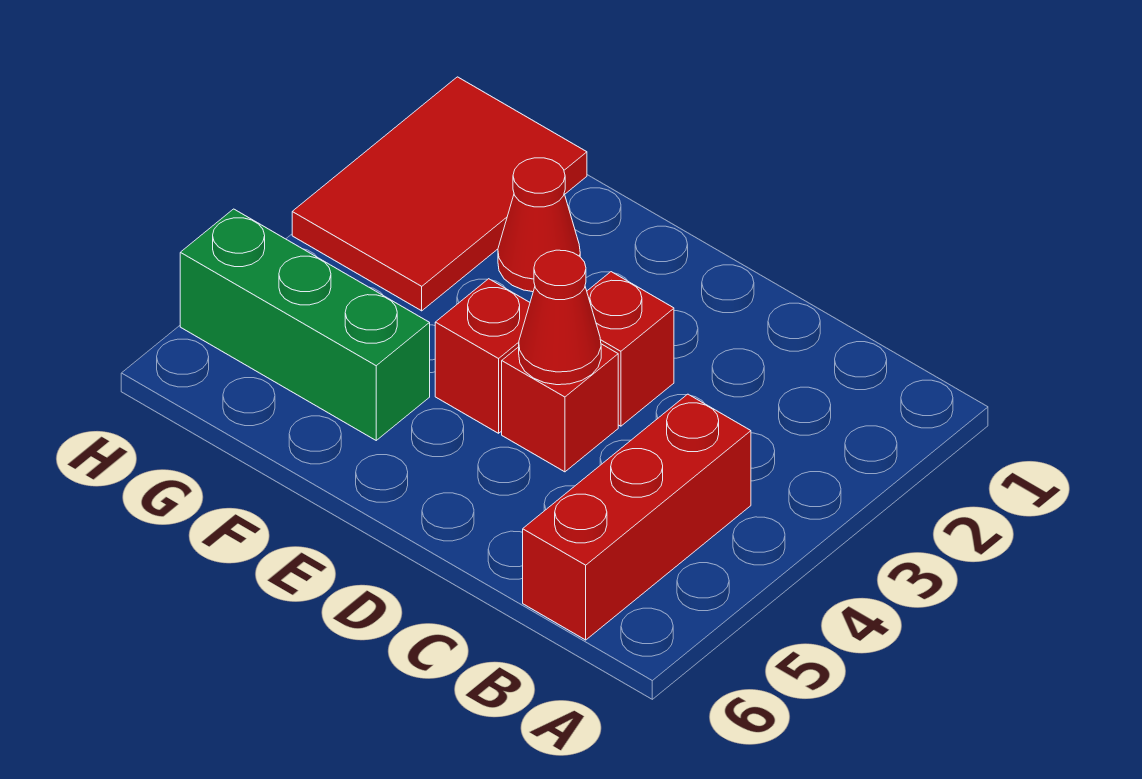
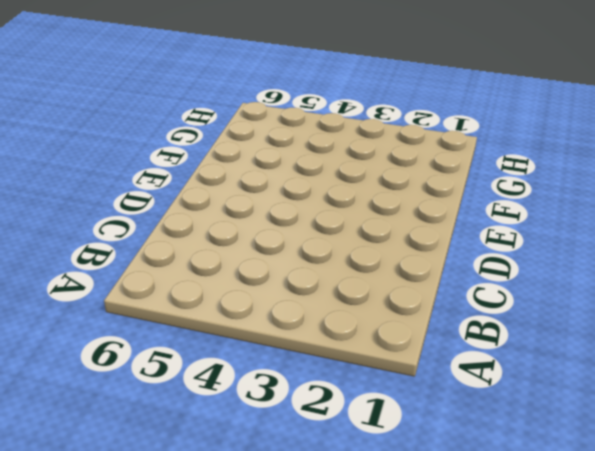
none -> red brick B4:B6 level 1
none -> red brick D3 level 1

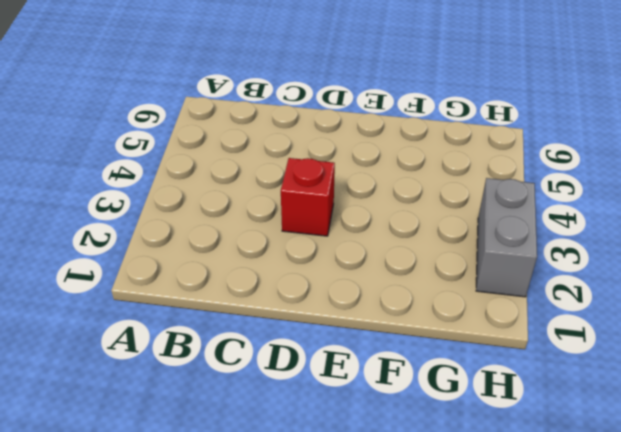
grey brick H2:H3 level 1 -> red tile G1:H3 level 1
none -> red brick B4:B6 level 1
none -> red brick D4 level 1

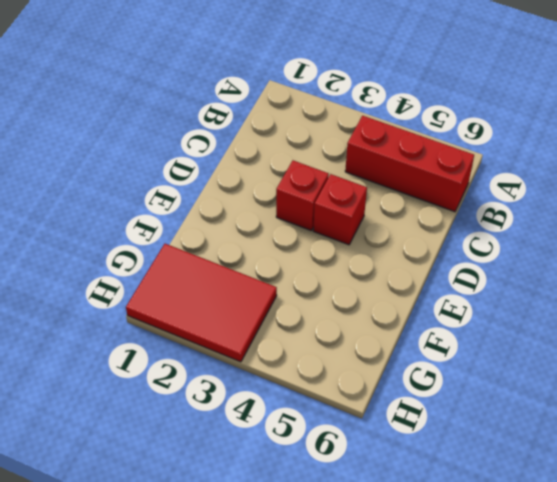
none -> red brick E4 level 1
none -> red cone F2 level 1

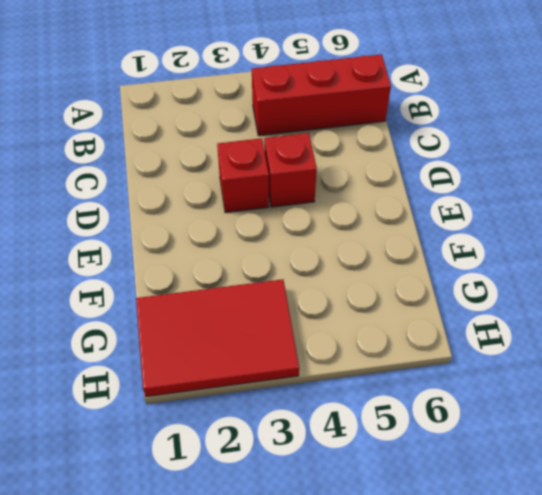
none -> red brick E4 level 1
none -> red cone F2 level 1

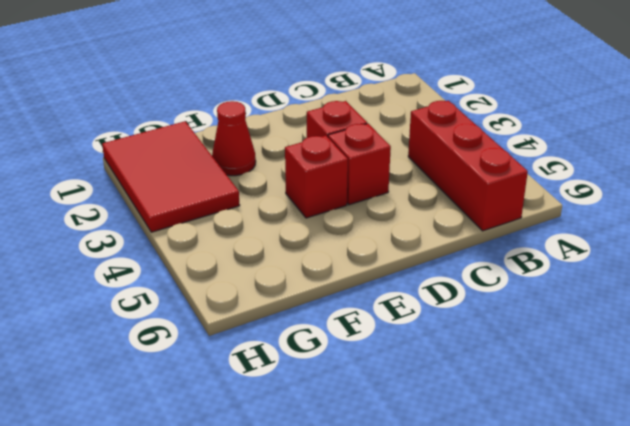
none -> green brick F5:H5 level 1
none -> red cone D4 level 2

